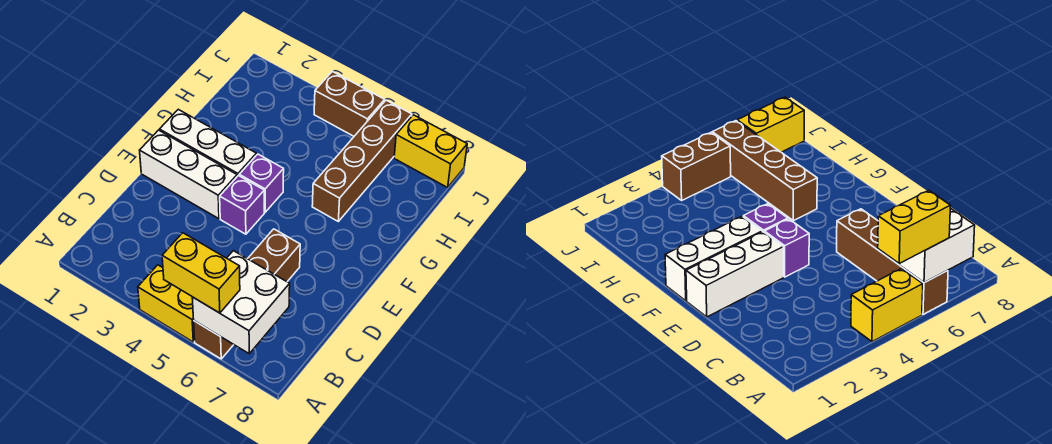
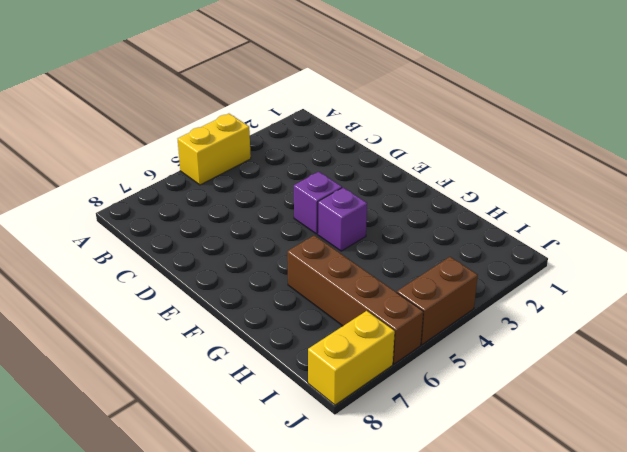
none -> brown brick A6:D6 level 1
none -> white brick E1:E3 level 1

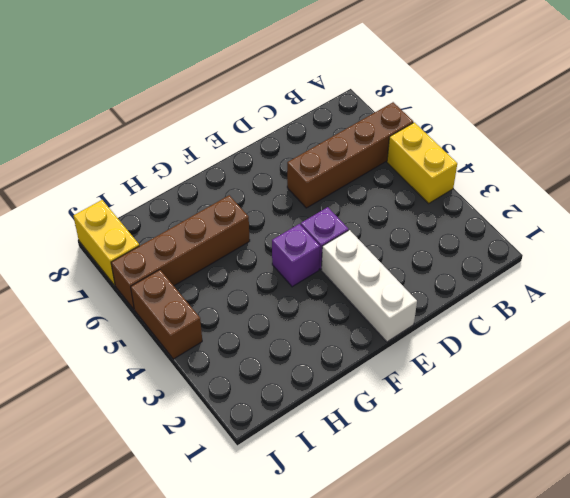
none -> white brick F1:F3 level 1
none -> white brick A6:B7 level 2

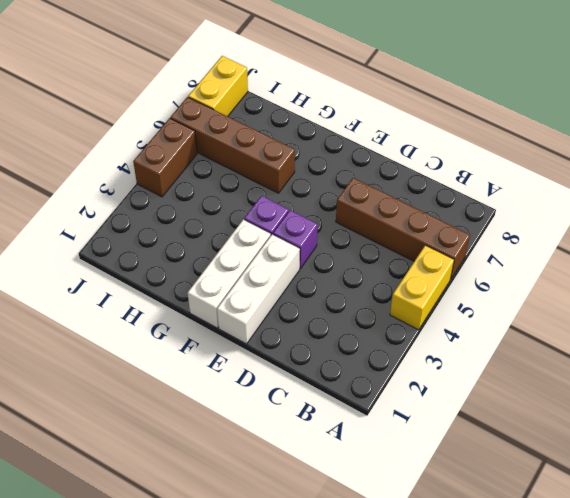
none -> white brick A6:B7 level 2
none -> yellow brick A5:A6 level 3

